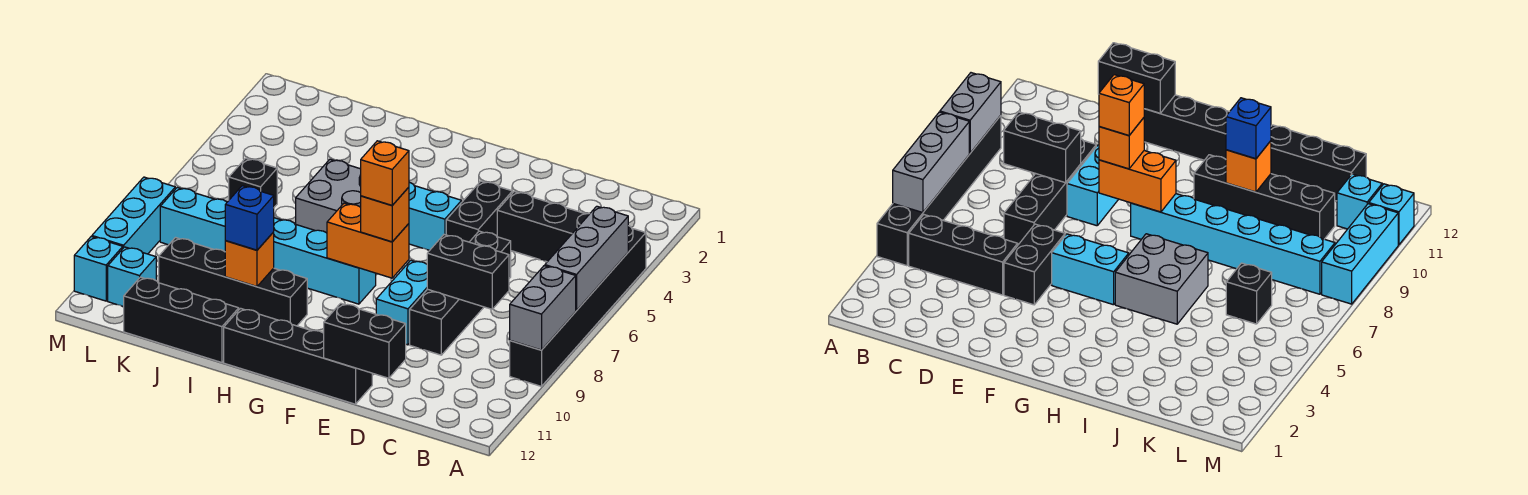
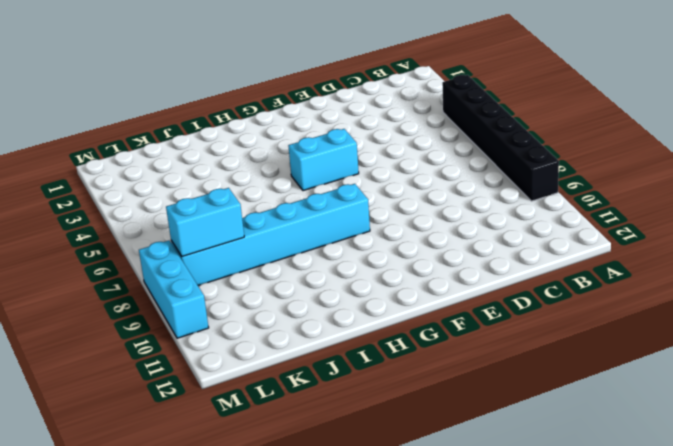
cyan brick K8:L8 level 2 -> cyan brick E8:E9 level 1
none -> black brick B4:D4 level 1
none -> black brick D6:D9 level 1
none -> black brick E4:E5 level 1

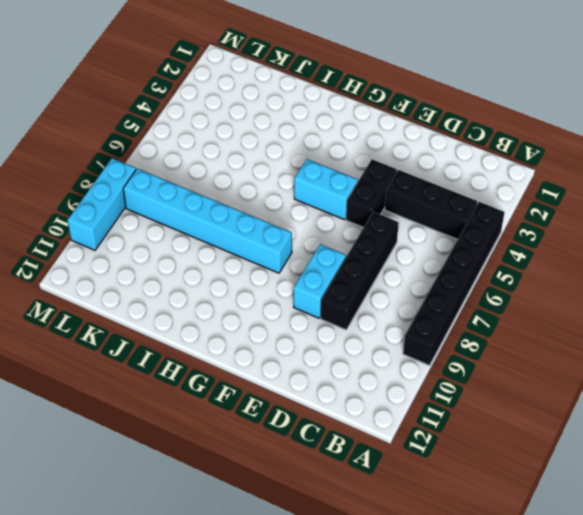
none -> black brick E12:H12 level 1
none -> grey brick H5:I6 level 1
none -> black brick H10:K10 level 1

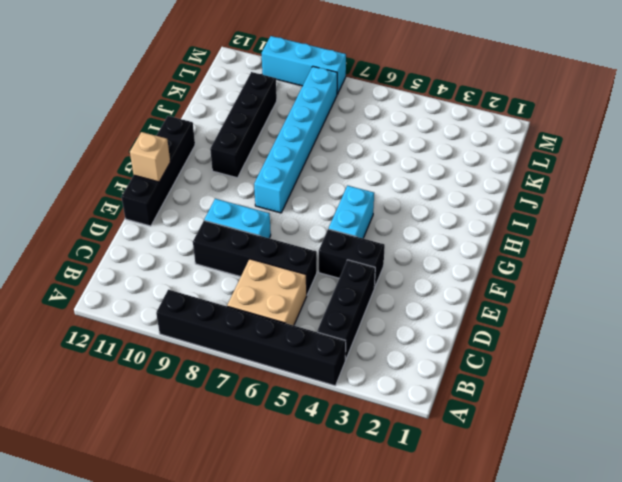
tan brick B6:C7 level 1 -> none
tan brick F12 level 2 -> none
none -> grey brick H5:I6 level 1
none -> black brick I12:K12 level 1
none -> black brick K6 level 1

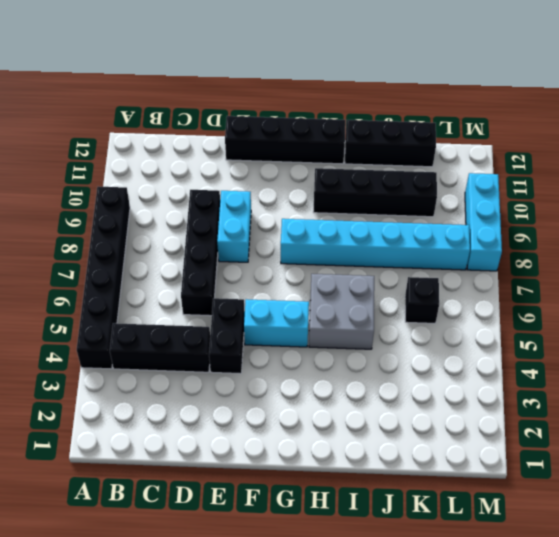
none -> cyan brick L11 level 1
none -> cyan brick M11 level 1
none -> grey brick A5:A7 level 2

